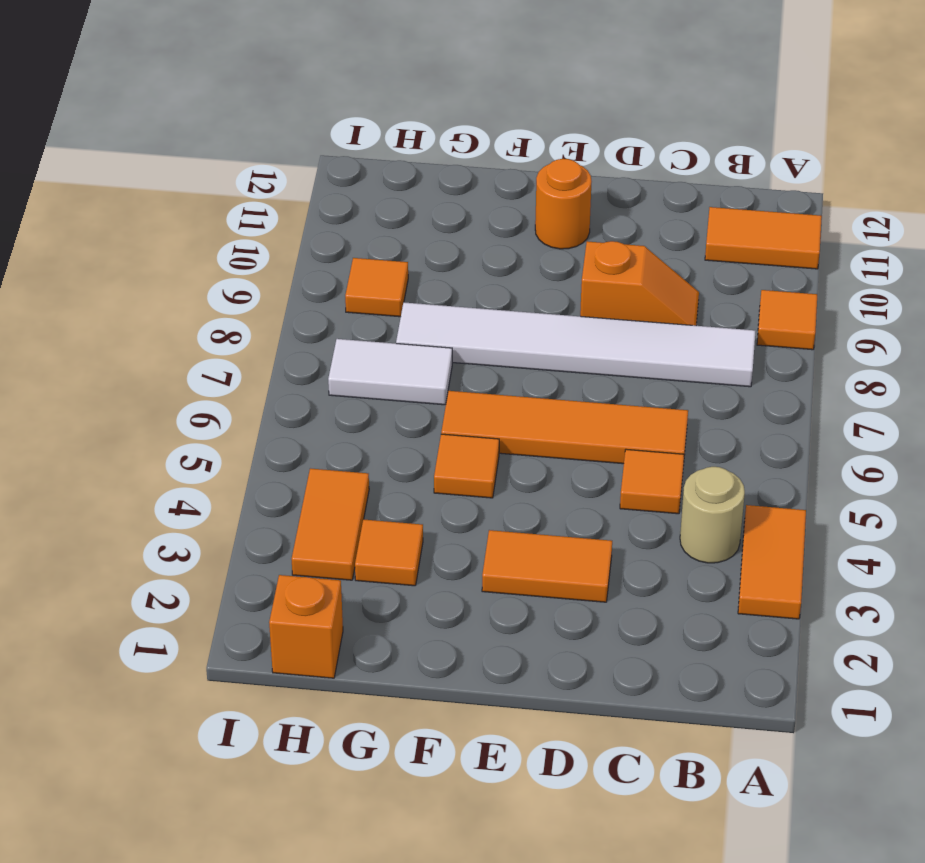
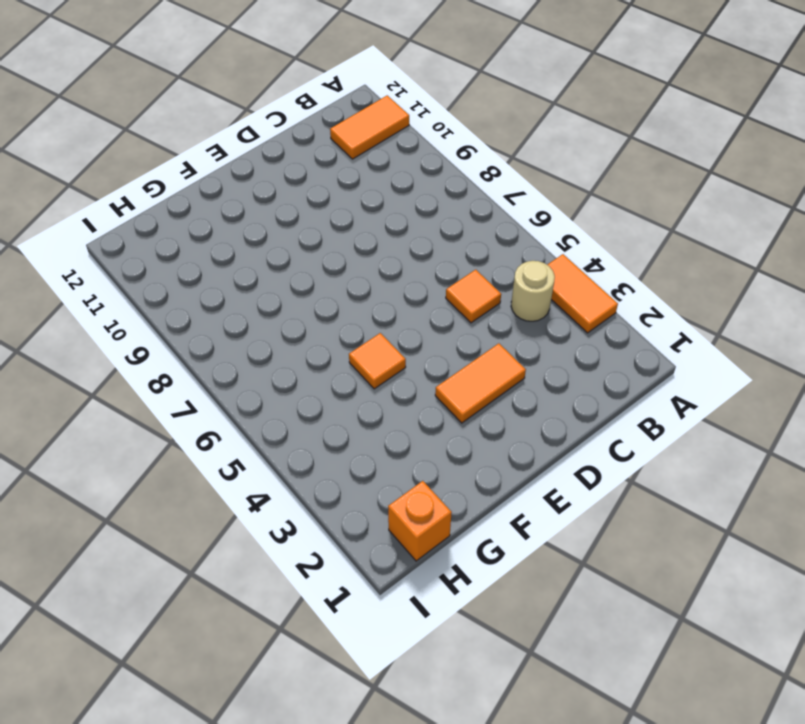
none -> orange tile A9 level 1
none -> white tile B8:G8 level 1
none -> orange tile C6:F6 level 1

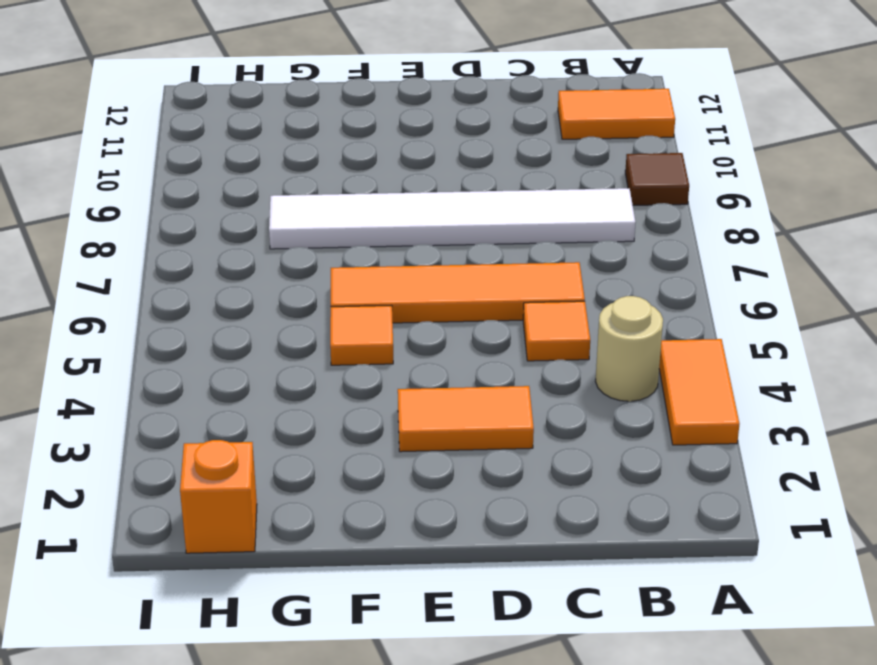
brown tile A9 level 1 -> orange tile A9 level 1
none -> orange slope C9:D9 level 1 top D
none -> orange round brick E11 level 1
none -> orange tile G3 level 1

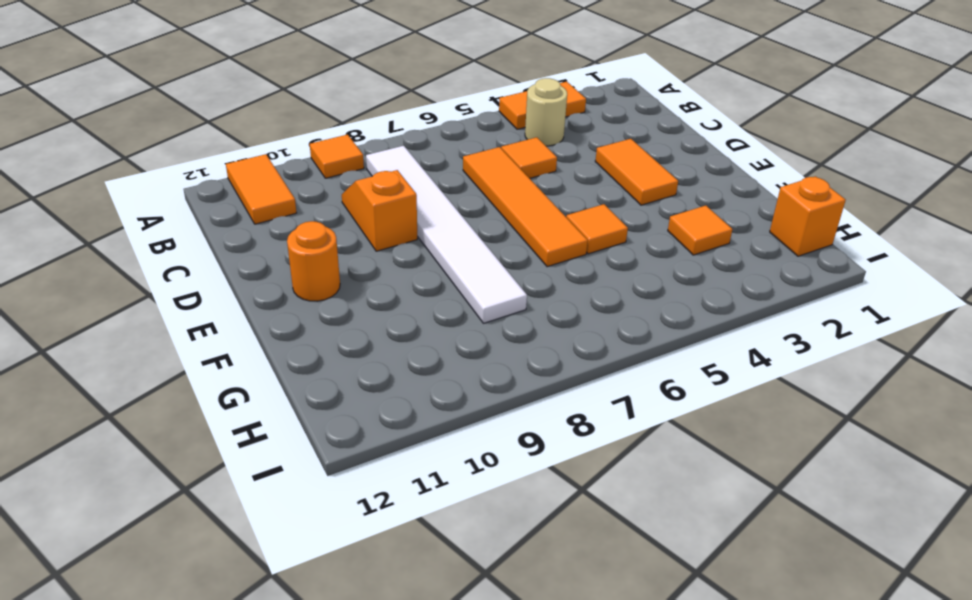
none -> white tile G7:H7 level 1
none -> orange tile H3:H4 level 1
none -> orange tile H9 level 1

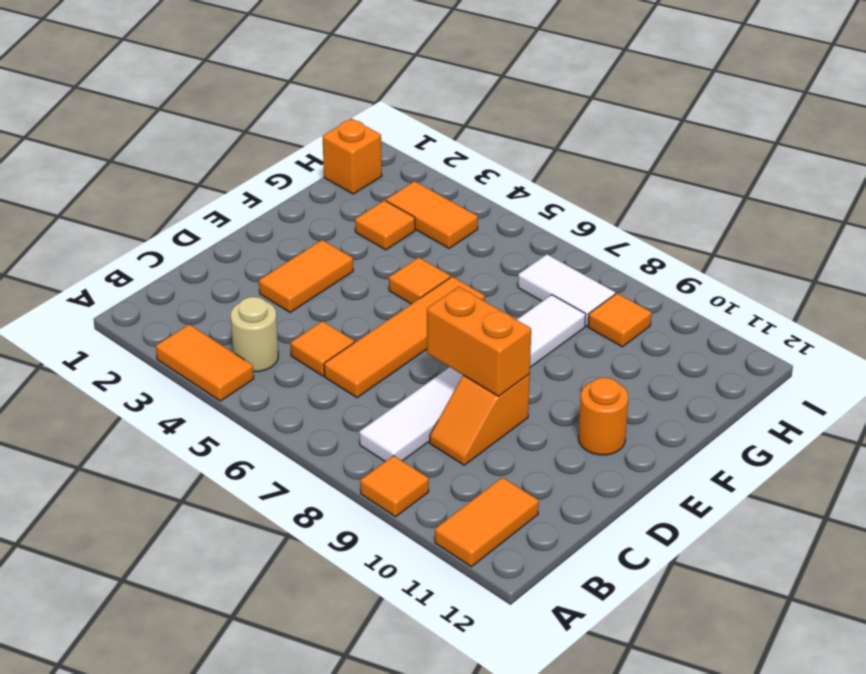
orange brick D8:D9 level 2 -> none
white tile H7:H8 level 1 -> white tile G7:H7 level 1

